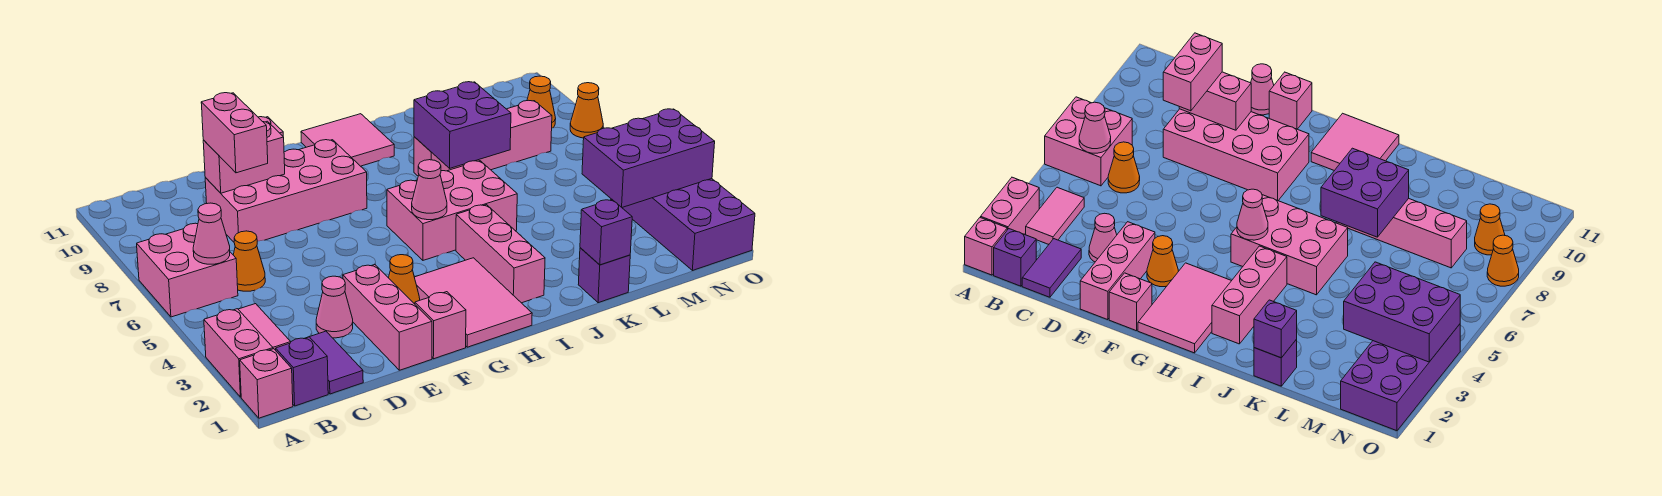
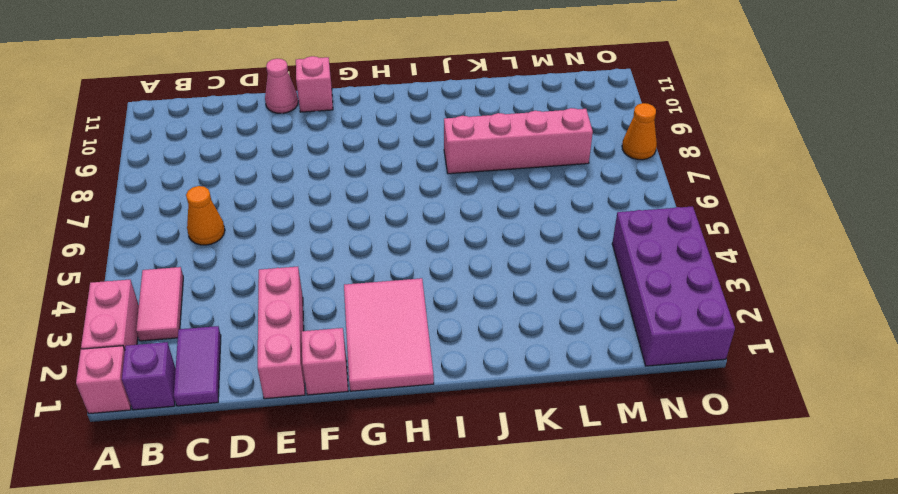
none -> pink brick A6:B7 level 1
none -> pink cone D3 level 1
none -> pink brick D8:G9 level 1
none -> orange cone F3 level 1

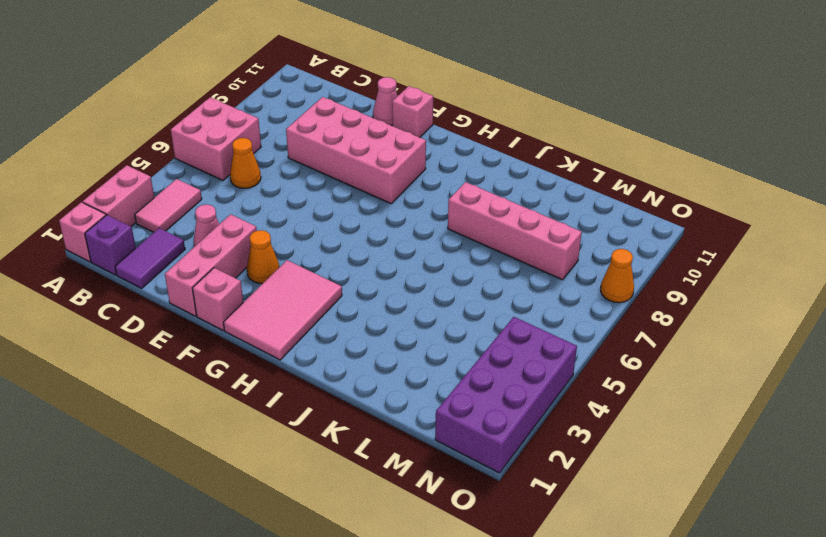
none -> pink brick H5:J6 level 1
none -> pink tile H10:I11 level 1
none -> pink brick I2:I4 level 1
none -> purple brick K1 level 1

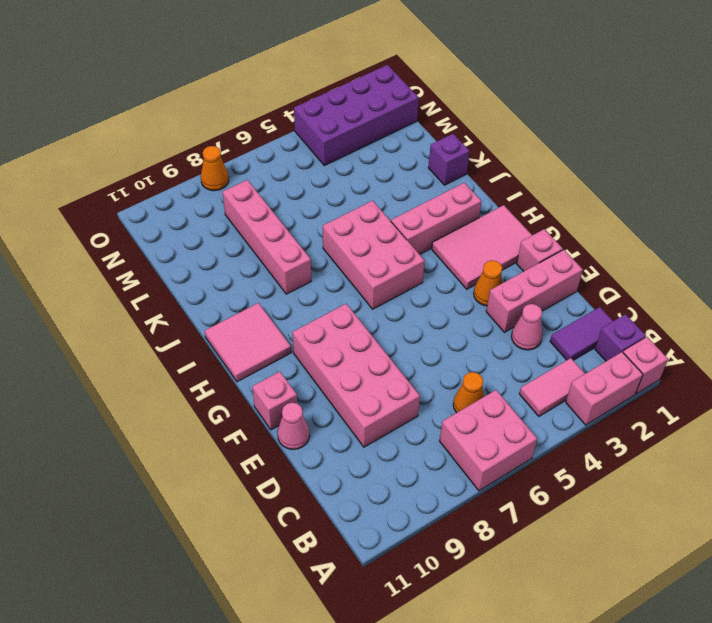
none -> orange cone N9 level 1
none -> pink cone B6 level 2
none -> pink brick D9:E9 level 2
none -> pink cone H5 level 2

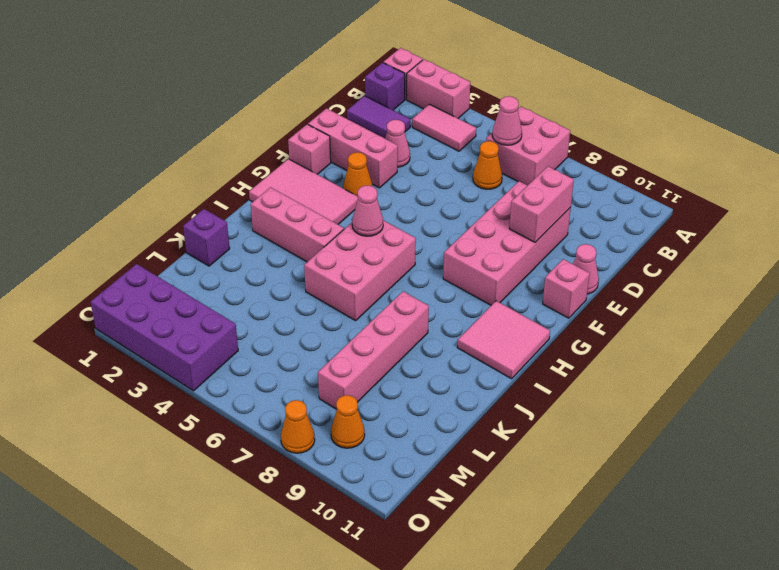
none -> purple brick J7:K8 level 2
none -> purple brick K1 level 2
none -> purple brick M3:O4 level 2
none -> pink brick D8:D9 level 3

